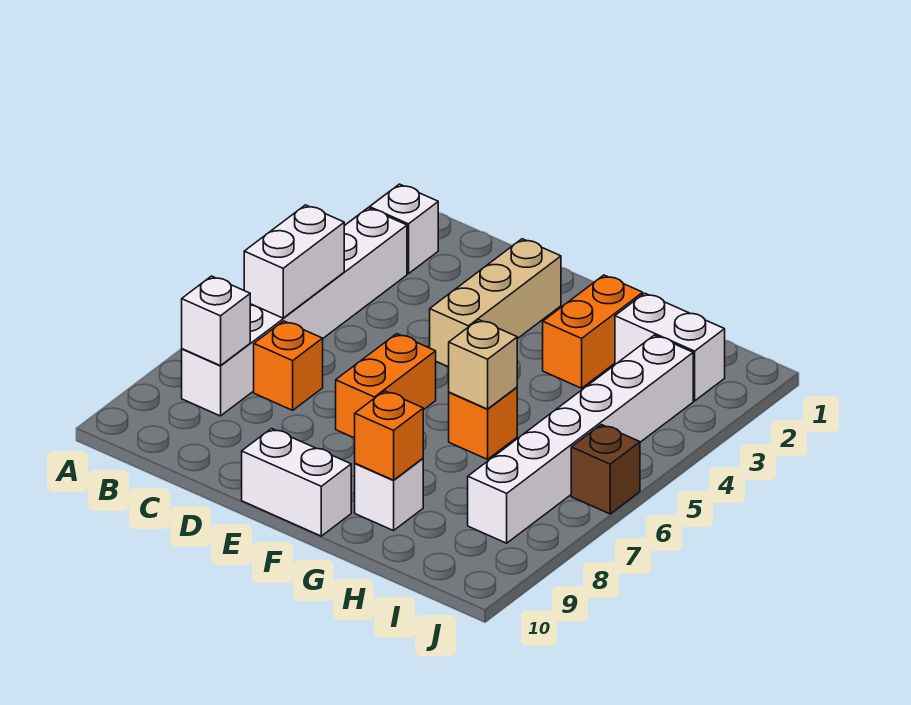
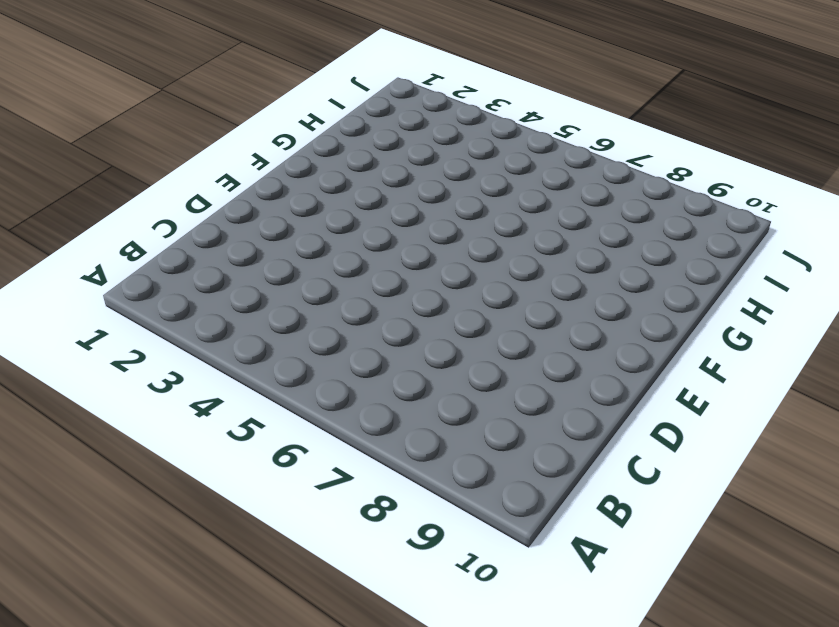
none -> white brick B2 level 1
none -> white brick B3:B8 level 1
none -> orange brick C7 level 1

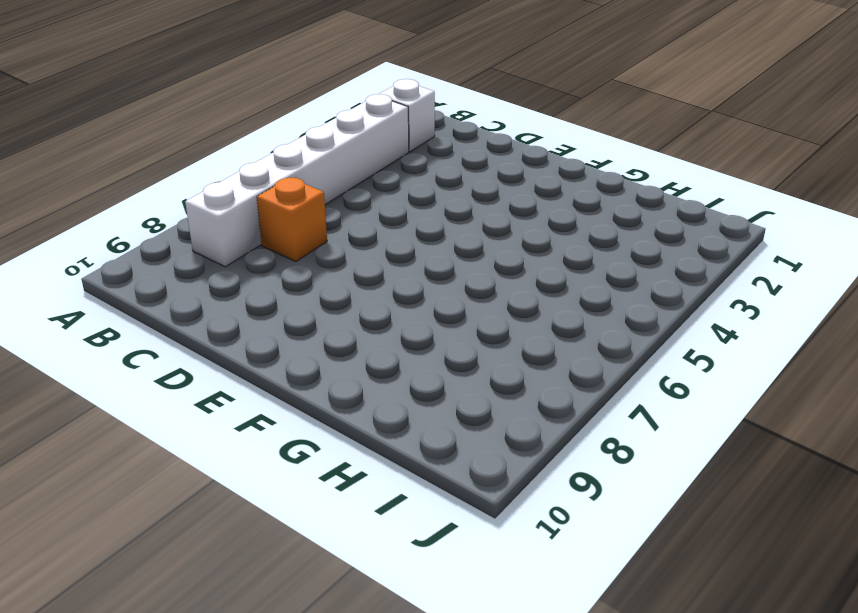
none -> tan brick E2:E4 level 1
none -> orange brick E6:E7 level 1
none -> white brick E10:F10 level 1

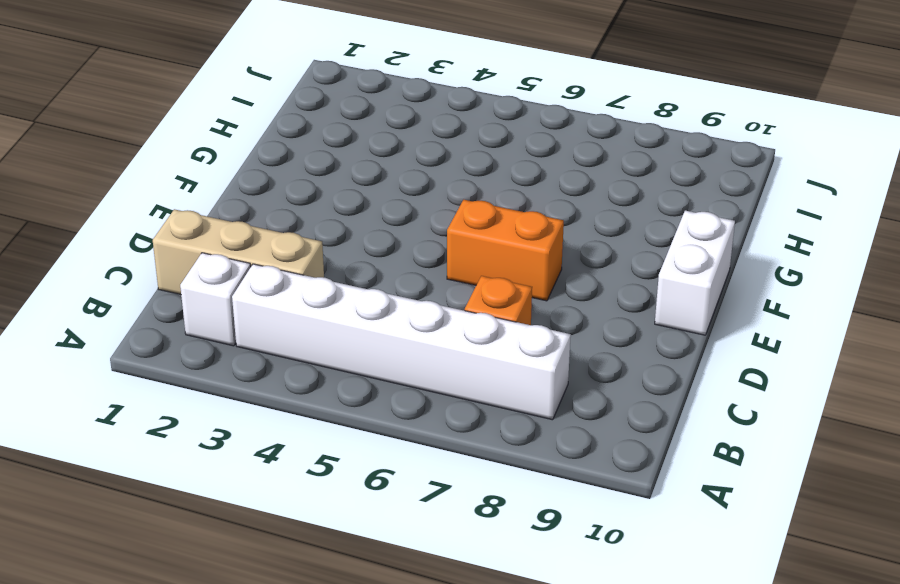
tan brick C1:C3 level 1 -> tan brick E2:E4 level 1
none -> orange brick G2:G3 level 1
none -> orange brick G6 level 1
none -> white brick G9 level 1

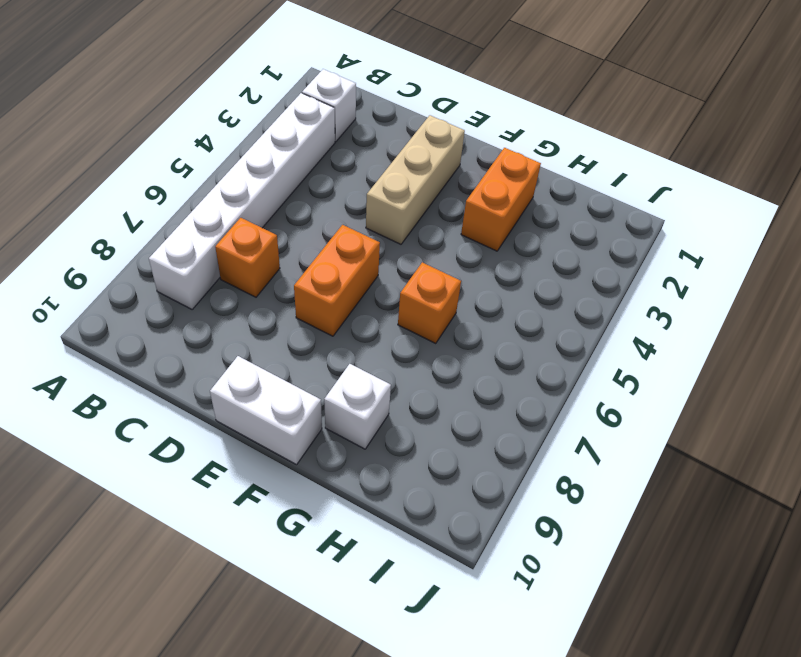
none -> white brick H2:I2 level 1
none -> white brick I3:I8 level 1
none -> brown brick J6 level 1

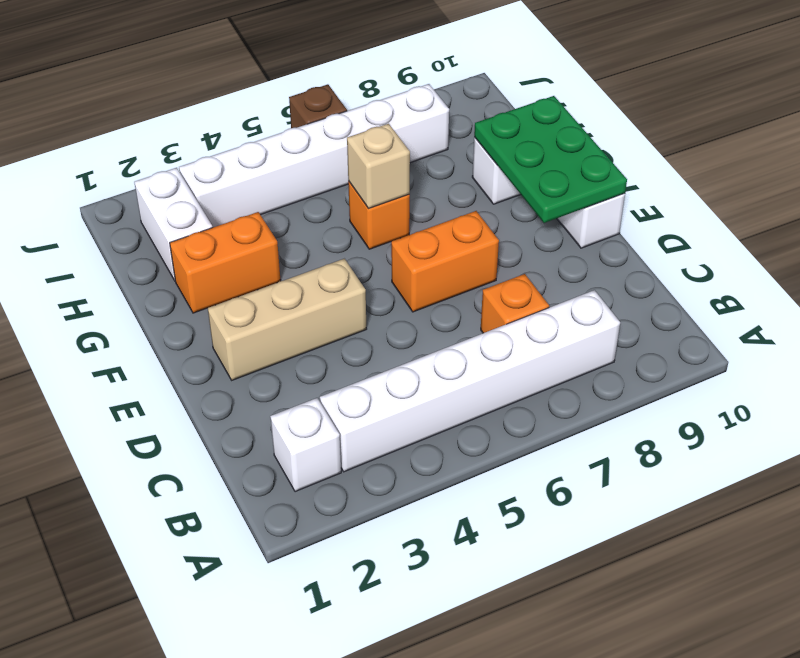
green plate E9:G10 level 2 -> orange brick G9 level 2
none -> white brick B5:B6 level 2
none -> white brick B8 level 2

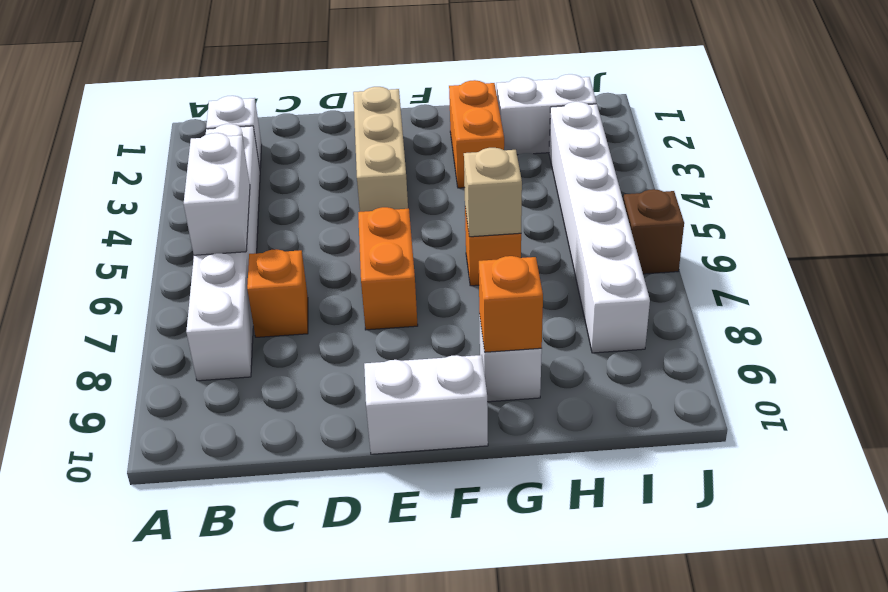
none -> white brick B8 level 2

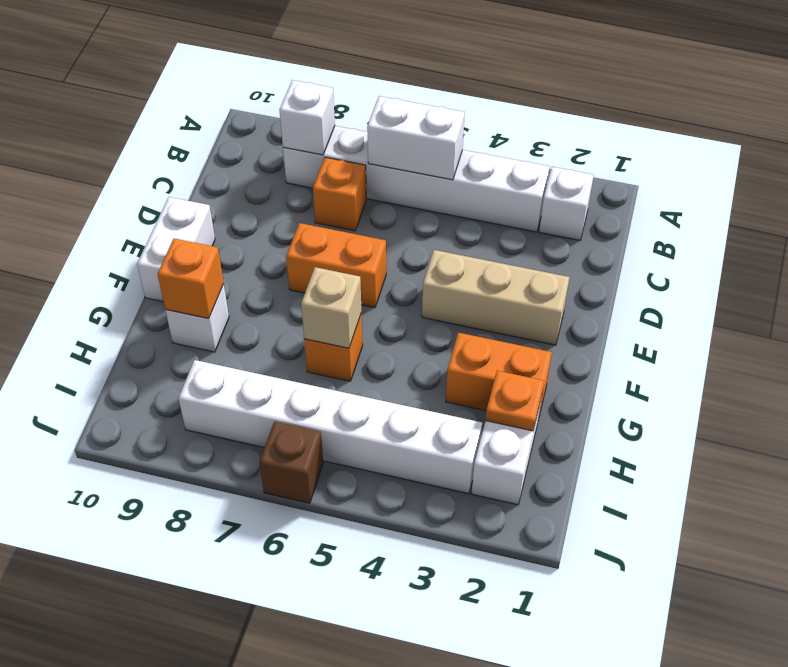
orange plate H2 level 2 -> none

